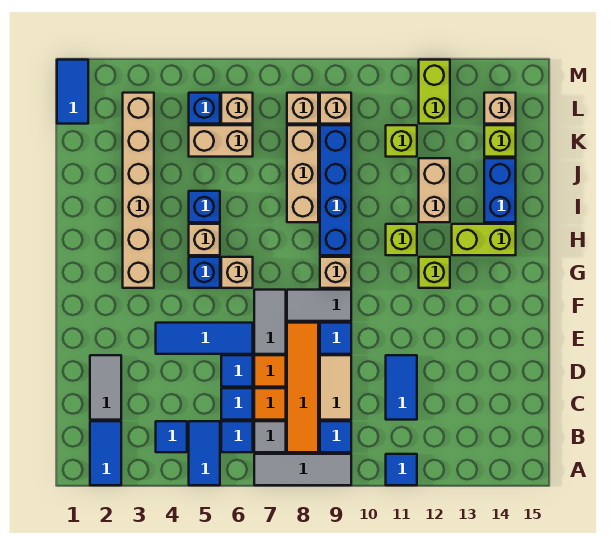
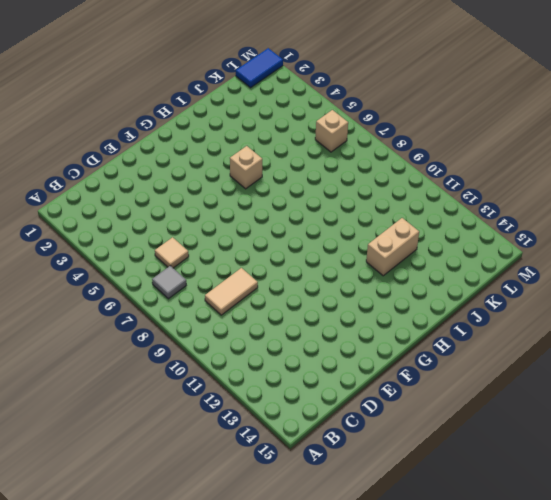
tan tile C6 level 1 -> blue tile C6 level 1
none -> blue tile A2:B2 level 1
none -> blue tile A5:B5 level 1
none -> grey tile A7:A9 level 1
none -> blue tile A11 level 1

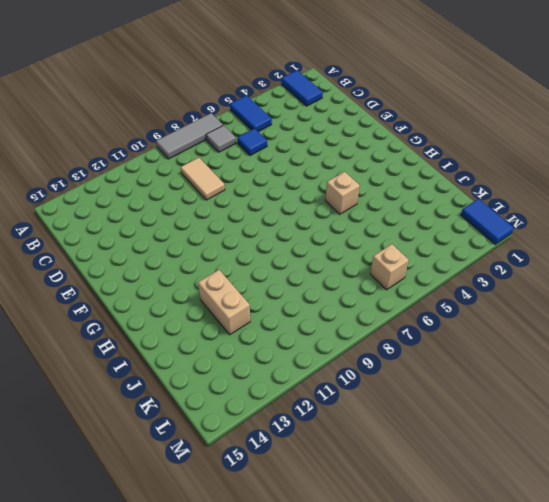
none -> blue tile A11 level 1
none -> blue tile B4 level 1
none -> blue tile B6 level 1
none -> orange tile B8:E8 level 1

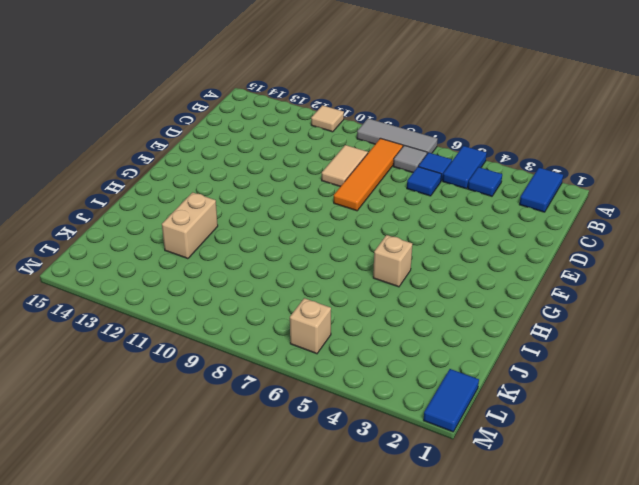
tan tile A11 level 1 -> blue tile A11 level 1
none -> blue tile B9 level 1
none -> grey tile C2:D2 level 1
none -> orange tile C7 level 1
none -> blue tile C11:D11 level 1

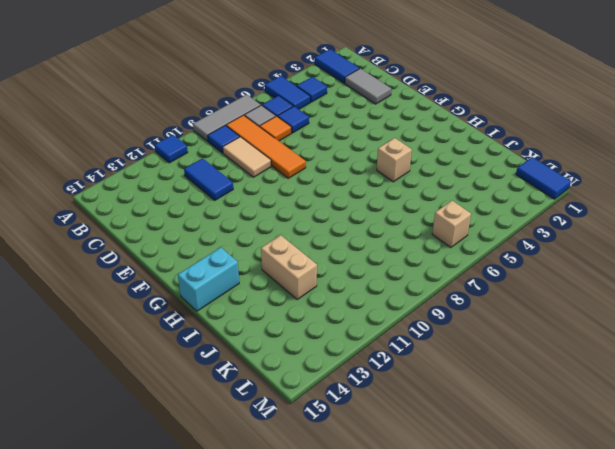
cyan brick H14:H15 level 1 -> lime brick H13:H14 level 1
none -> blue tile D6 level 1
none -> orange tile D7 level 1
none -> blue tile E4:E6 level 1
none -> grey tile E7:F7 level 1

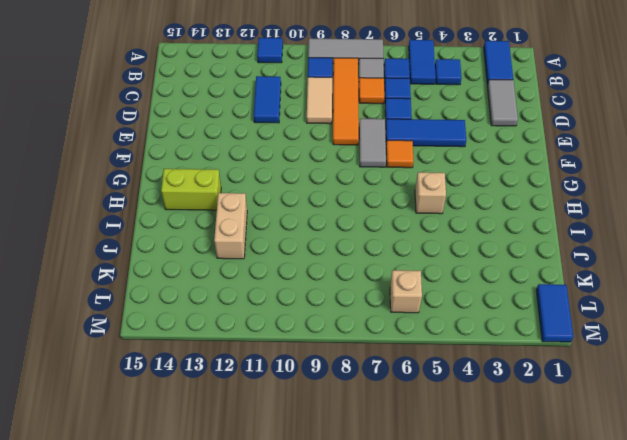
orange tile F6 level 1 -> orange tile D7 level 1
none -> blue tile E9 level 1
none -> grey tile F8:F9 level 1
none -> tan brick G3:L3 level 1
none -> blue brick G5 level 1

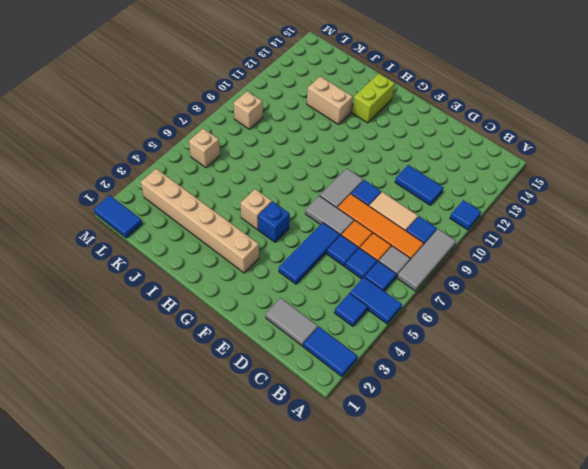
none -> tan brick G6 level 1
none -> tan brick G9 level 1
none -> lime brick G12 level 1
none -> blue brick H9:K9 level 1

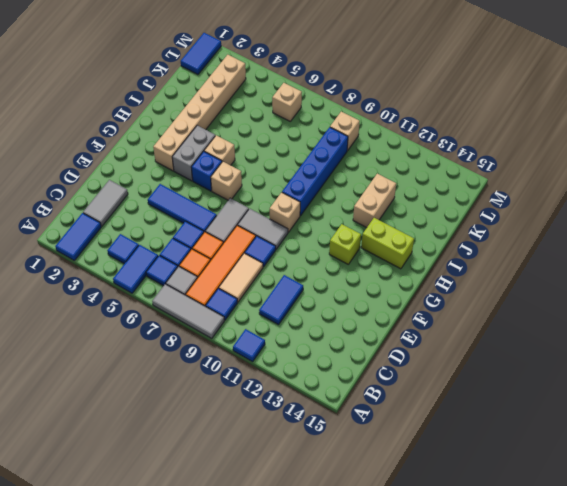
grey brick G4:H4 level 1 -> none
none -> lime brick H11 level 1
none -> blue brick I5 level 1
none -> tan brick I8:K8 level 1
none -> blue brick I14:J14 level 1

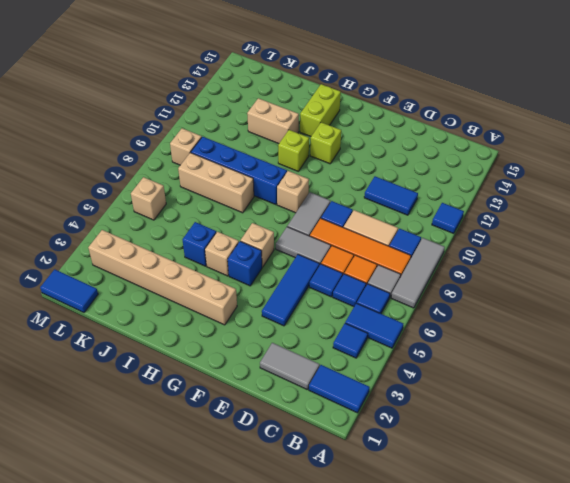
none -> blue brick I14:J14 level 1
none -> tan brick K5:K6 level 1
none -> lime brick K11 level 1
none -> lime brick K14 level 1

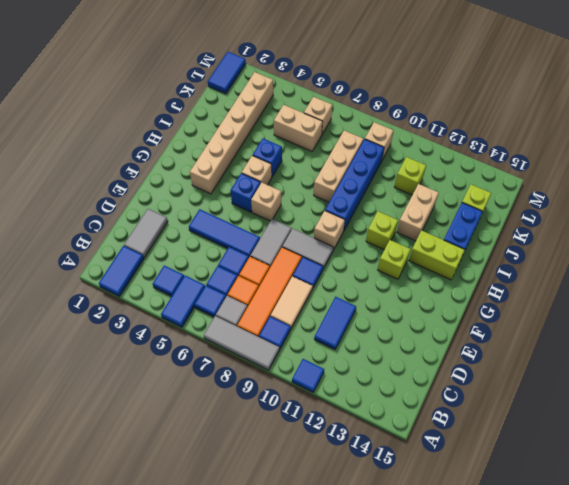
none -> blue brick L5 level 1
none -> tan brick L8 level 1
none -> lime brick L12:M12 level 1
none -> tan brick L14 level 1

